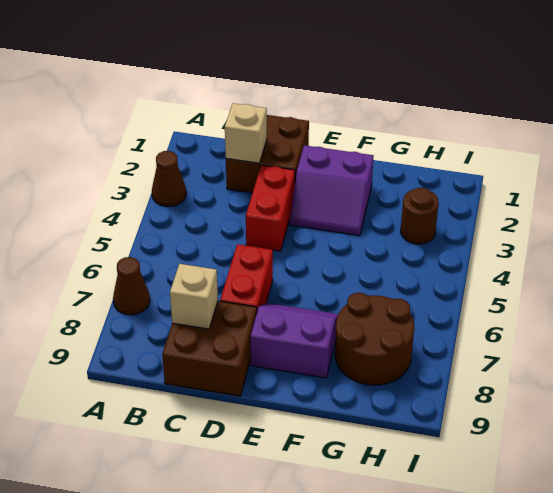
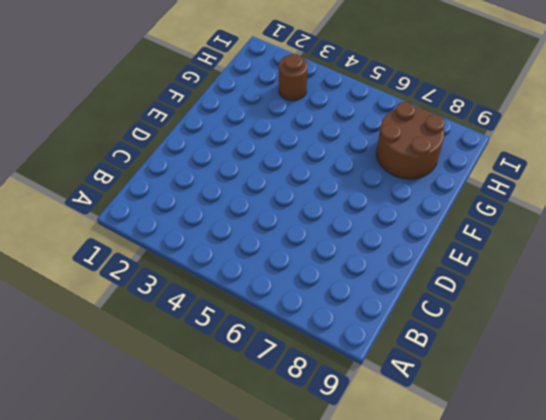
none -> brown cone A3 level 1
none -> brown cone A7 level 1
none -> brown brick C1:D2 level 1

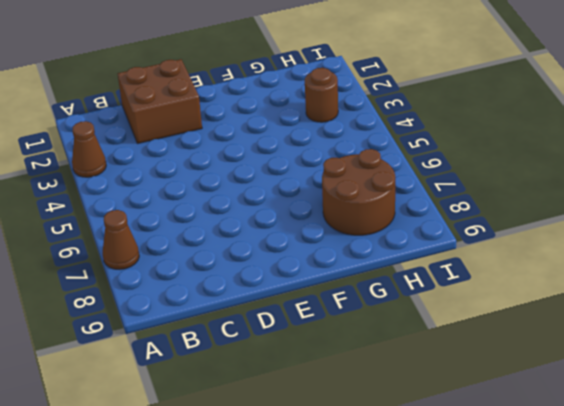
none -> brown brick C8:D9 level 1
none -> red brick D3:D4 level 1
none -> red brick D6:D7 level 1

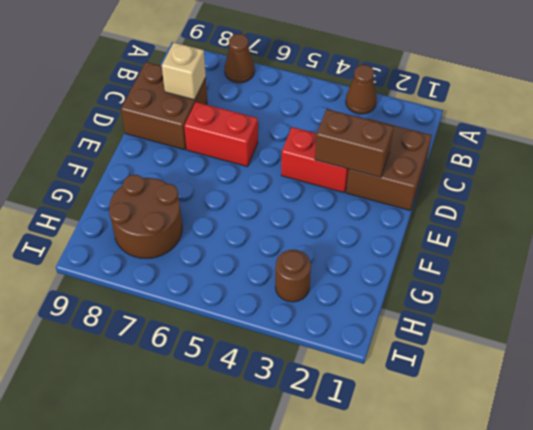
brown brick D2:D3 level 2 -> none
none -> purple slope E2:F3 level 1 top 2
none -> purple slope E7:F8 level 1 top 8
none -> tan brick C2 level 2

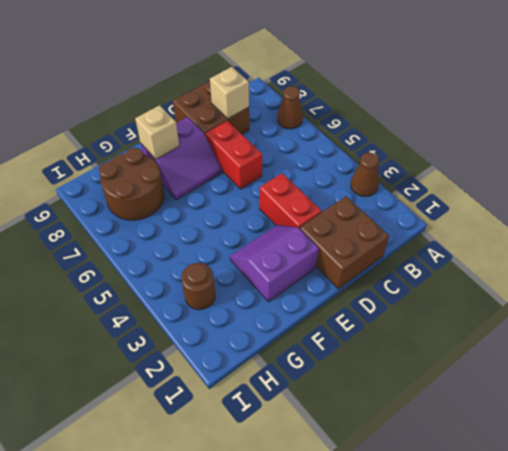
tan brick F8 level 2 -> tan brick C2 level 2

